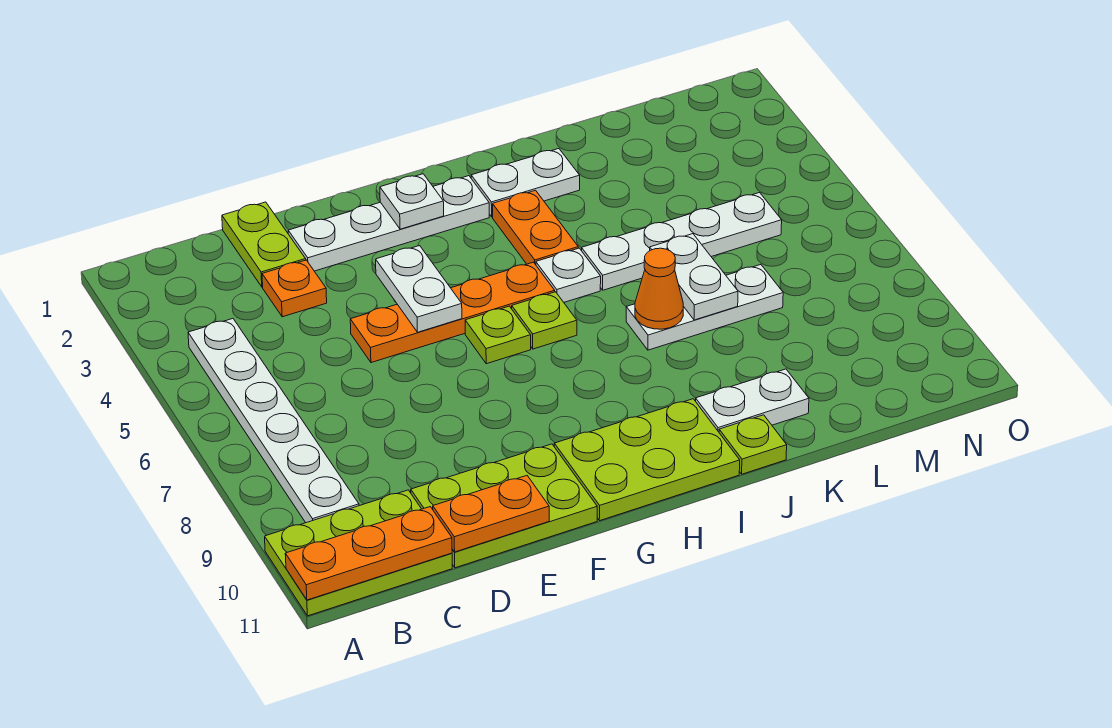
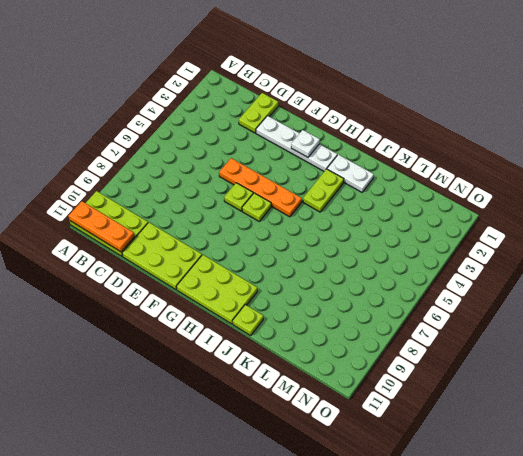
lime plate F6 level 1 -> lime plate H6 level 1
lime plate I3:I4 level 1 -> orange plate I3:I4 level 1
none -> white plate B4:B9 level 1
none -> orange plate D3 level 1
none -> white plate I5 level 1

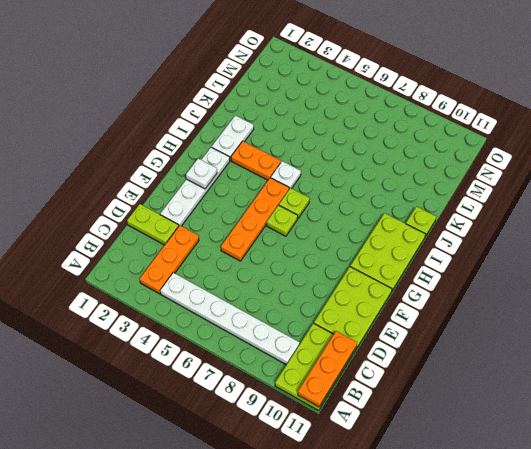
orange plate B3:D3 level 1 -> orange plate D3 level 1
none -> white plate J5:M5 level 1
none -> white plate J7:L7 level 1
none -> white plate J10:K10 level 1

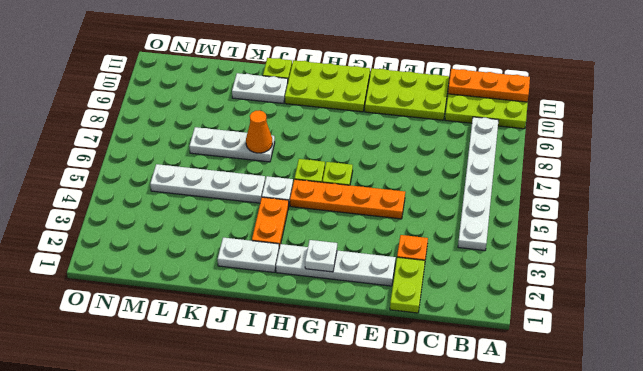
none -> orange plate D11:E11 level 2
none -> white plate F4:F5 level 2
none -> white plate K6:K7 level 2

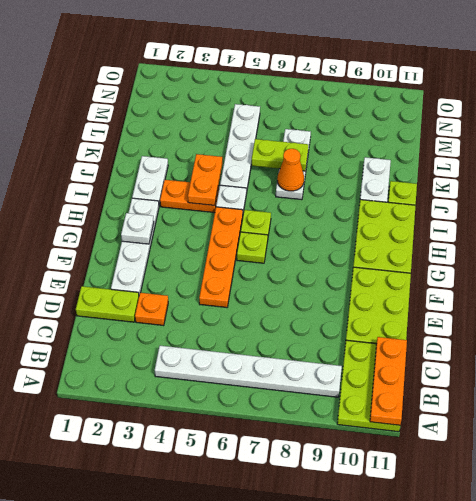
orange plate I4:J4 level 2 -> orange plate D11:E11 level 2
lime plate K6:K7 level 2 -> white plate K6:K7 level 2
none -> white plate F4:F5 level 2

